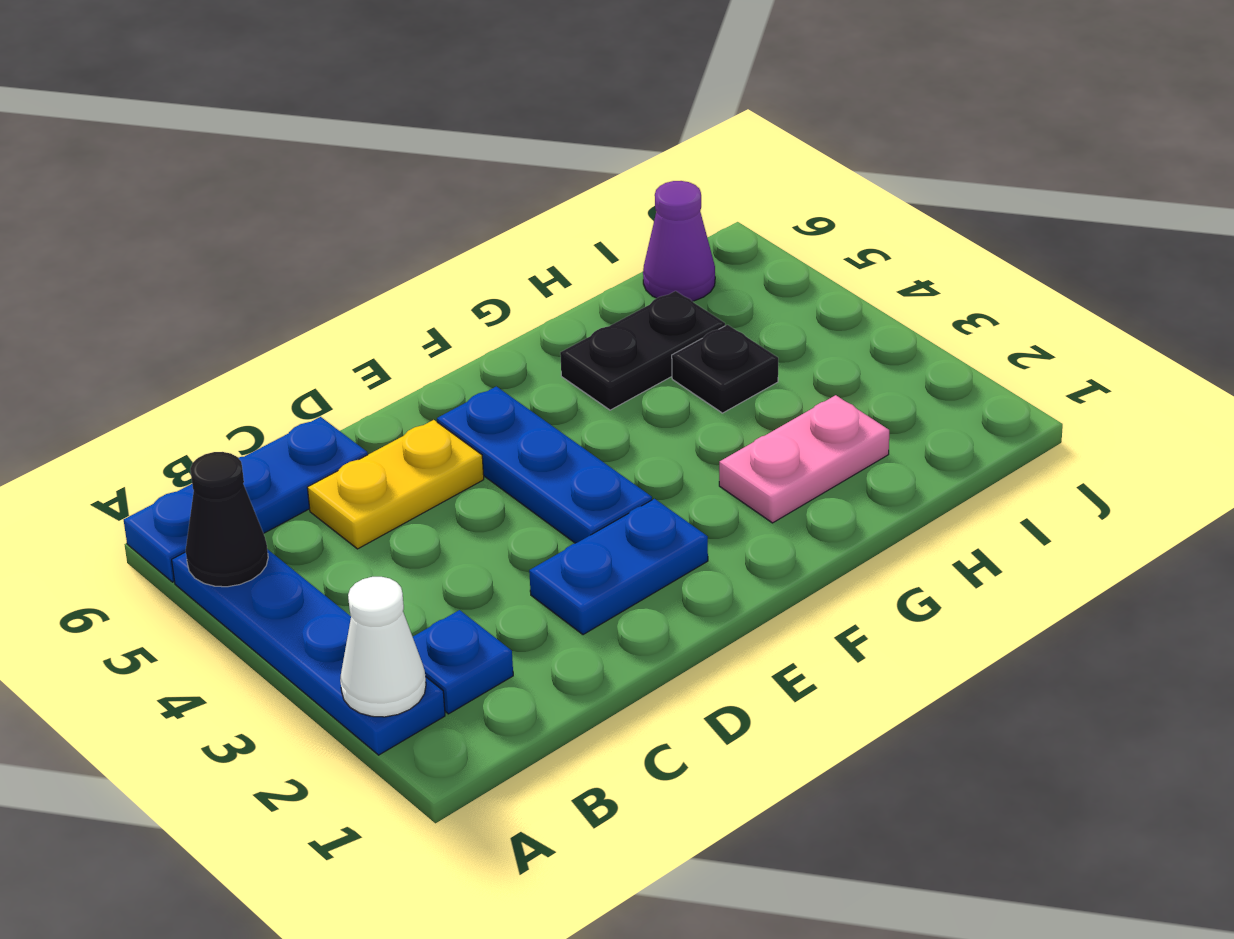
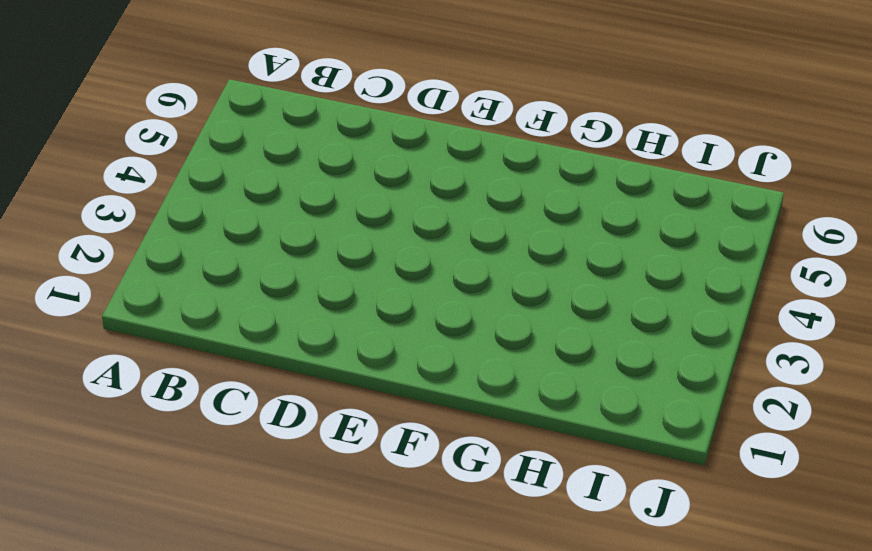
none -> blue plate A2:A5 level 1
none -> blue plate A6:C6 level 1
none -> blue plate B2 level 1

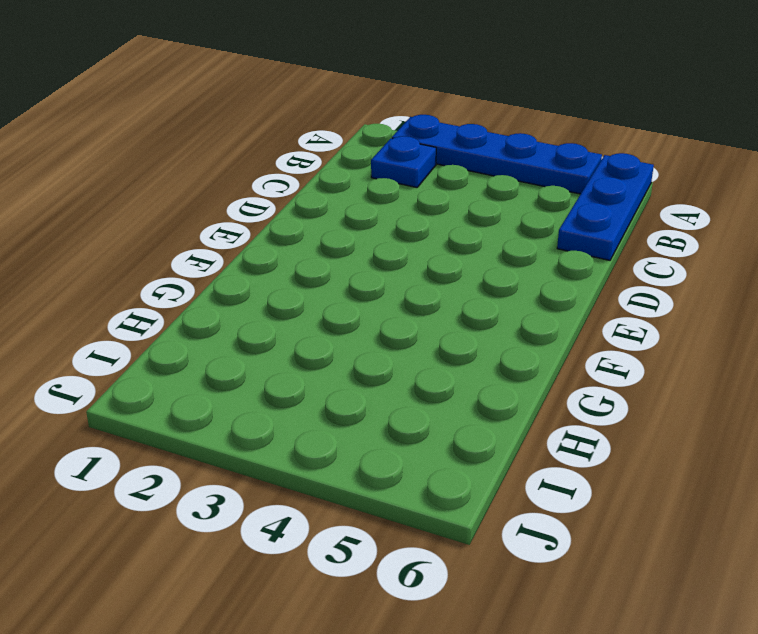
none -> yellow plate C5:D5 level 1
none -> blue plate D2:E2 level 1
none -> blue plate E3:E5 level 1

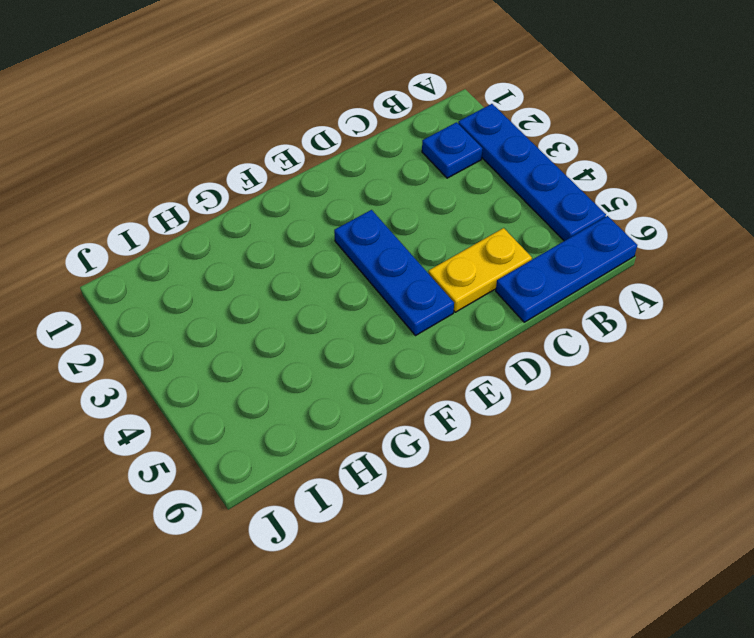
none -> blue plate D2:E2 level 1
none -> pink plate G2:H2 level 1
none -> black plate G5:H5 level 1

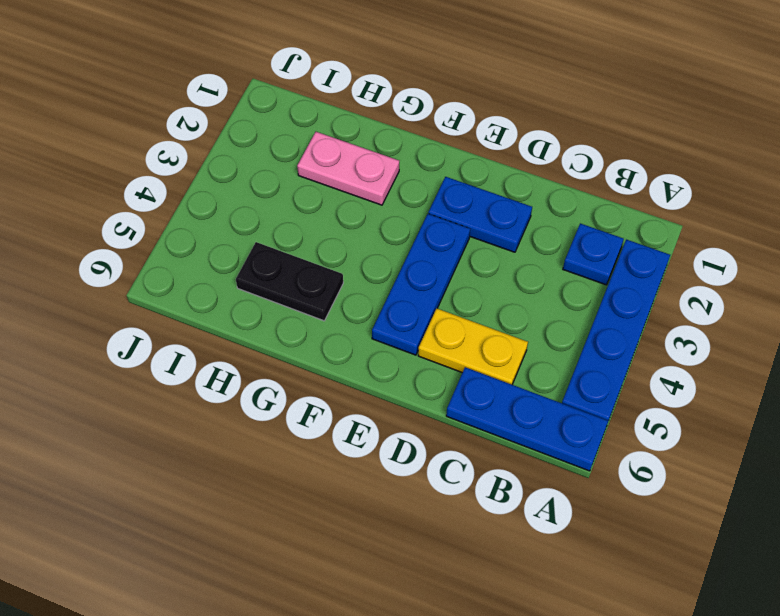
none -> black plate H4 level 1
none -> purple cone I6 level 1
none -> white cone A2 level 2

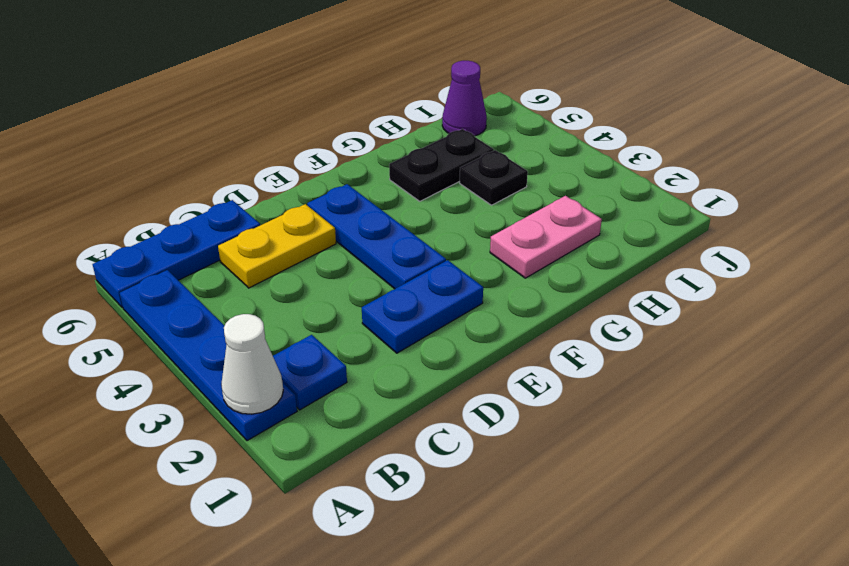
none -> black cone A5 level 2

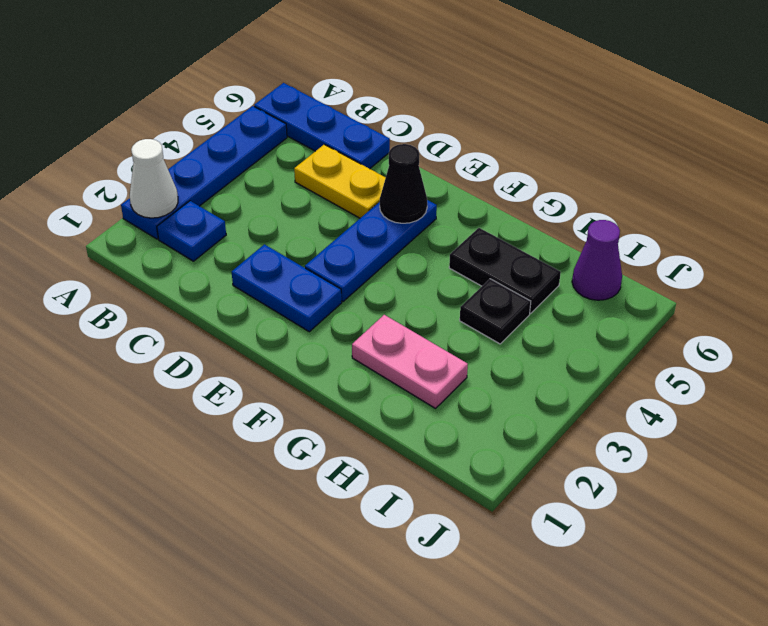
black cone E5 level 2 -> black cone A5 level 2

